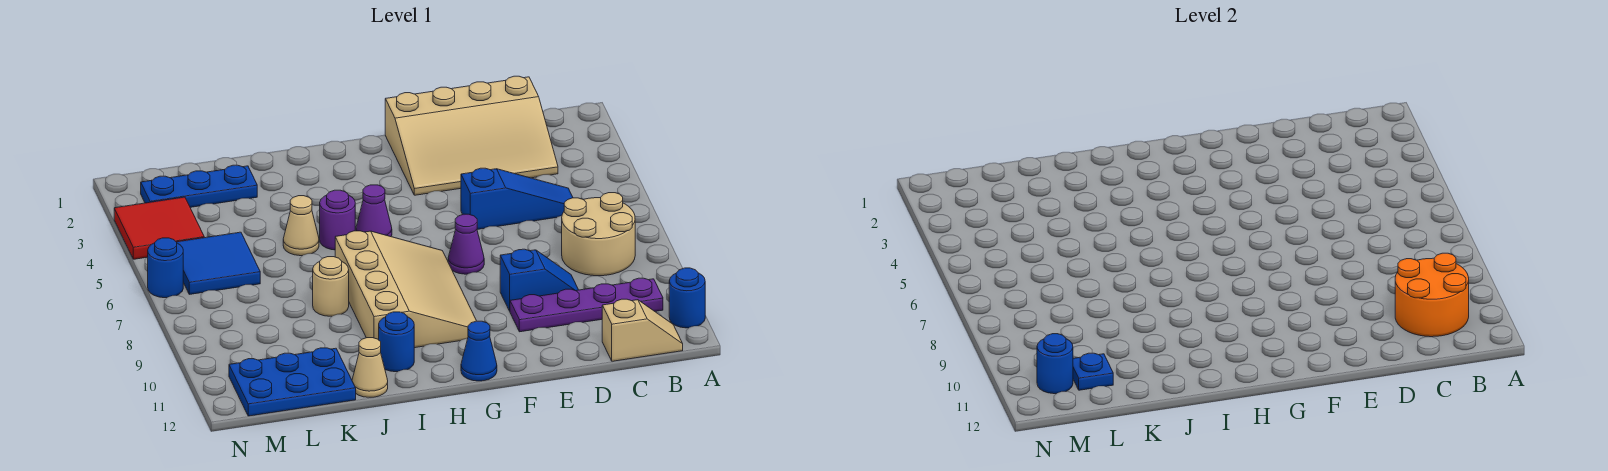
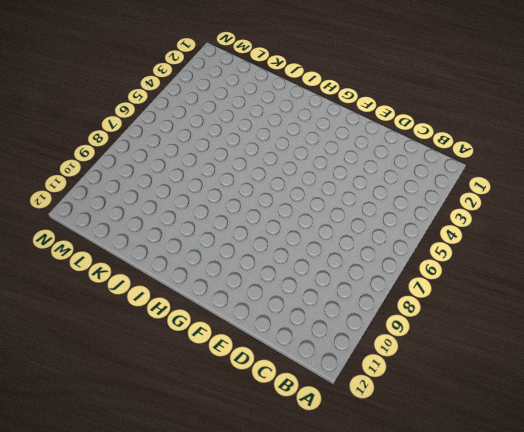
none -> blue round brick A11 level 1
none -> tan round brick B7:C8 level 1
none -> purple plate B10:E10 level 1

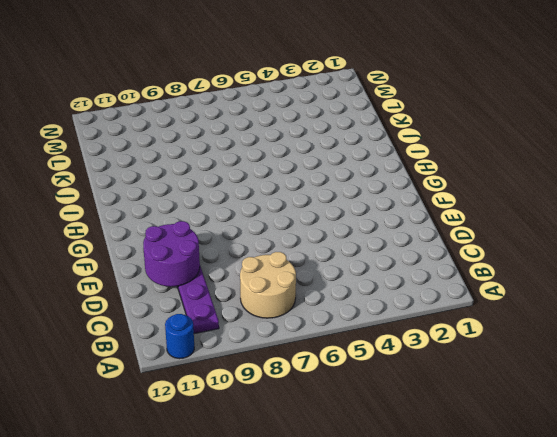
purple round brick D10:E11 level 2 -> none
none -> tan slope B12:C12 level 1 top C
none -> tan slope C1:F3 level 1 top 1
none -> blue slope C5:E5 level 1 top E

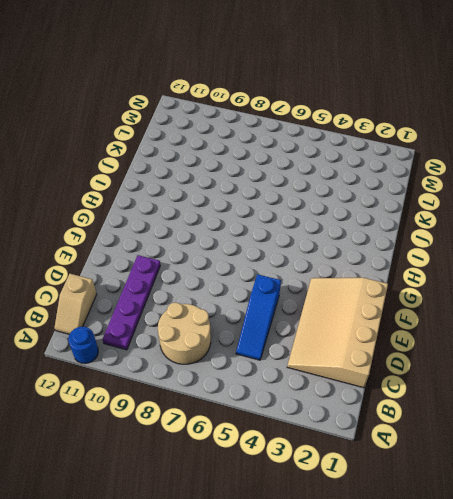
none -> blue slope D9:E9 level 1 top E
none -> purple cone F7 level 1
none -> tan slope G7:I10 level 1 top I

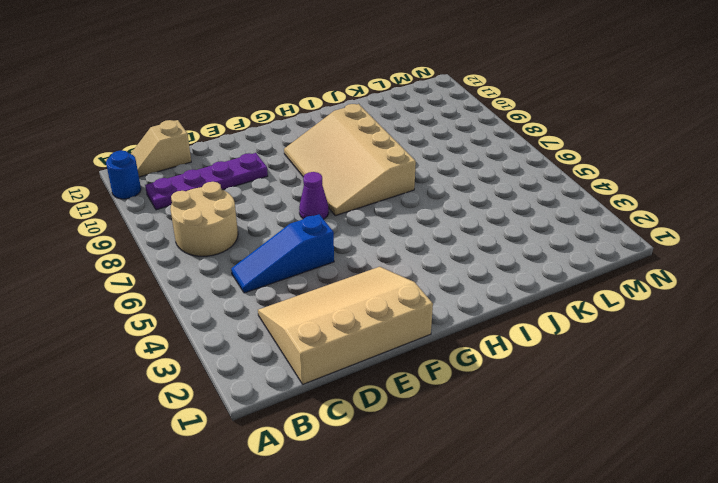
none -> blue slope D9:E9 level 1 top E
none -> blue cone G12 level 1
none -> purple cone H5 level 1

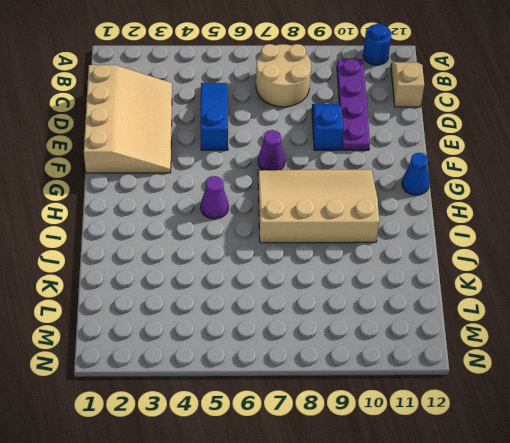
none -> purple round brick I5 level 1
none -> blue round brick I11 level 1
none -> tan cone J5 level 1

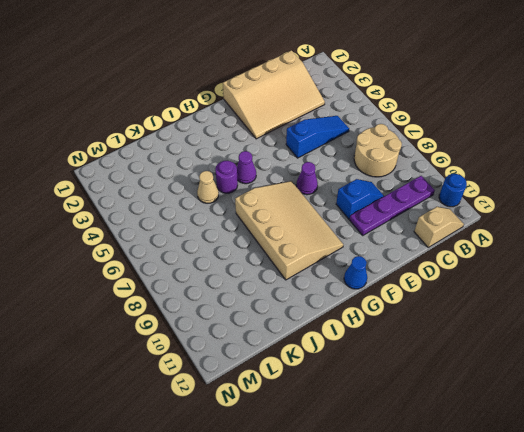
none -> blue round brick I11 level 1
none -> tan round brick J8 level 1
none -> tan cone J12 level 1

